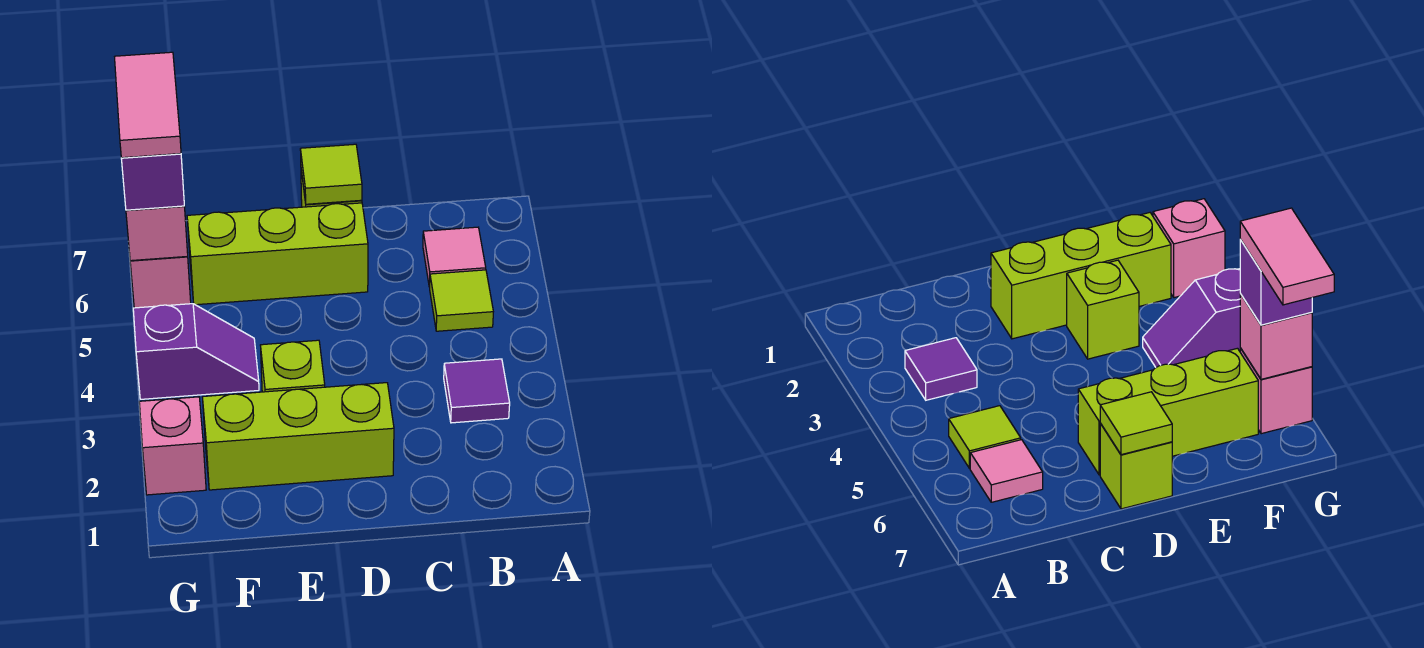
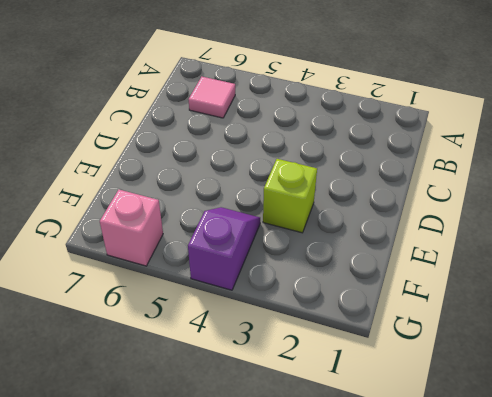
none -> purple tile B3 level 1
none -> lime tile B5 level 1
none -> lime brick D2:F2 level 1

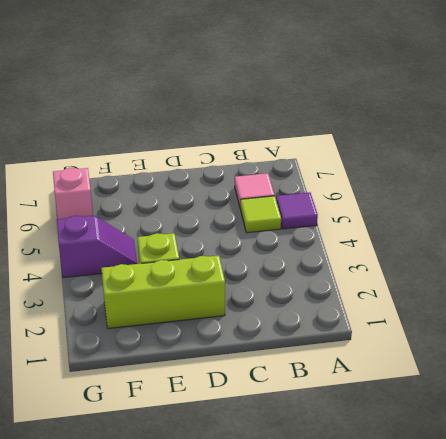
purple tile A5 level 1 -> purple tile B3 level 1
none -> lime brick D6:F6 level 1
none -> lime brick D7 level 1
none -> pink brick G2 level 1

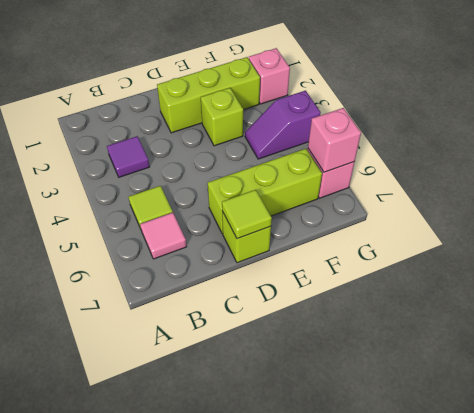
none -> purple brick G6 level 3
none -> pink tile G6:G7 level 4

